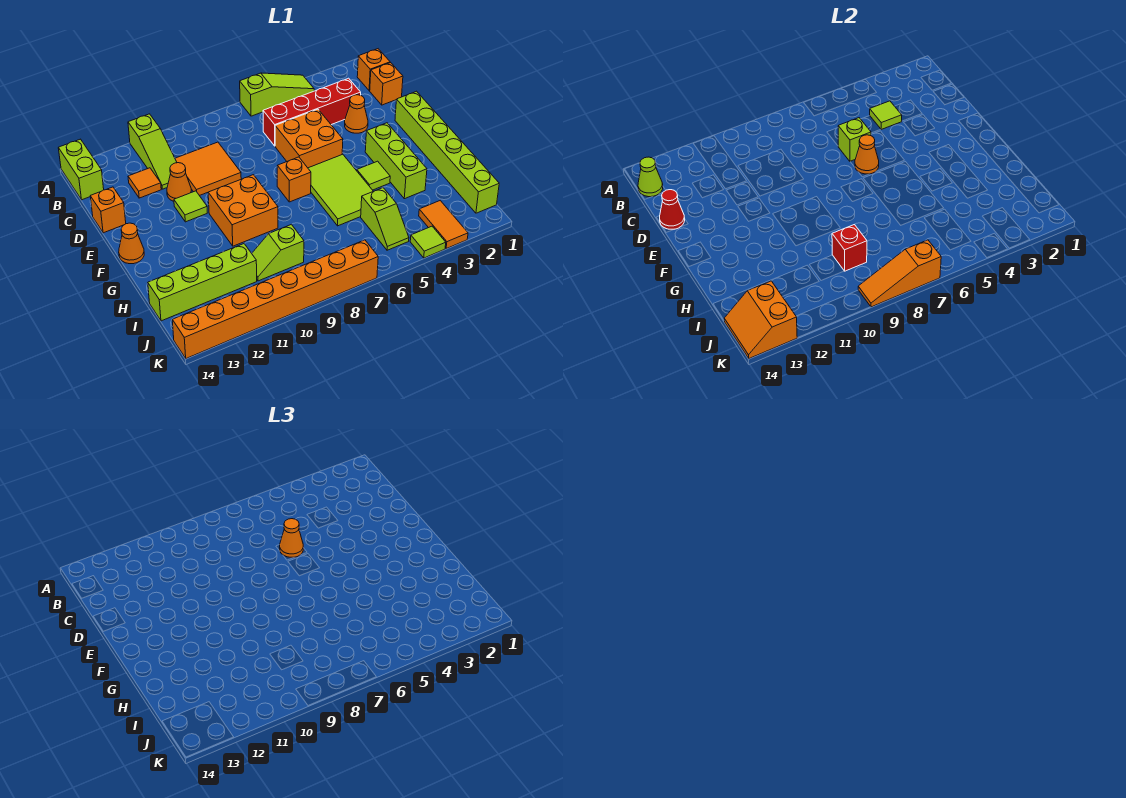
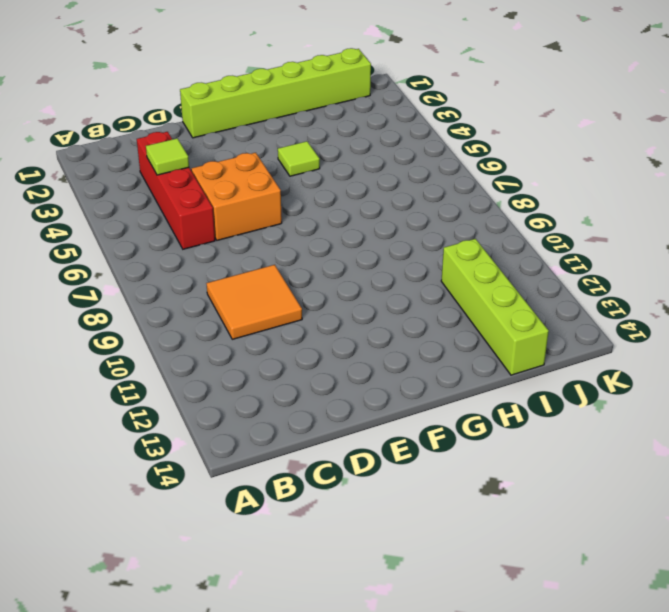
none -> lime slope A4:A6 level 1 top 6
none -> lime slope A11:C11 level 1 top A
none -> lime brick A14:B14 level 1
none -> orange brick B1 level 1

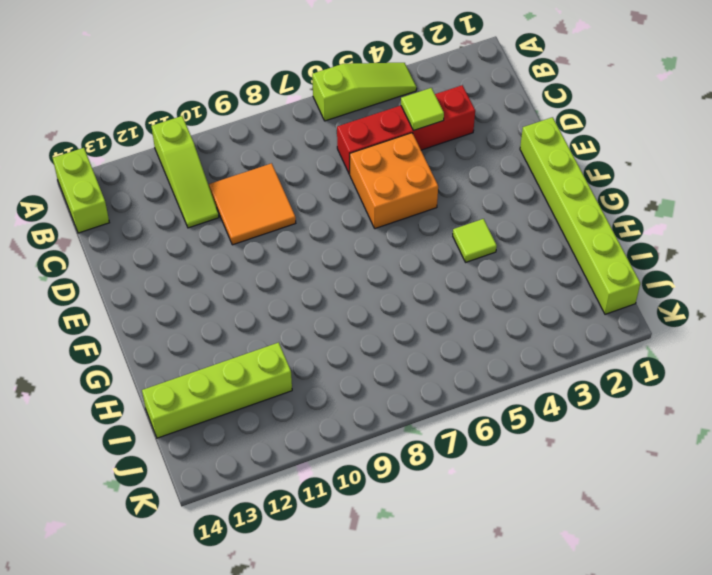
none -> orange brick B1 level 1
none -> orange brick C1 level 1
none -> orange tile C12 level 1
none -> orange cone D3 level 1

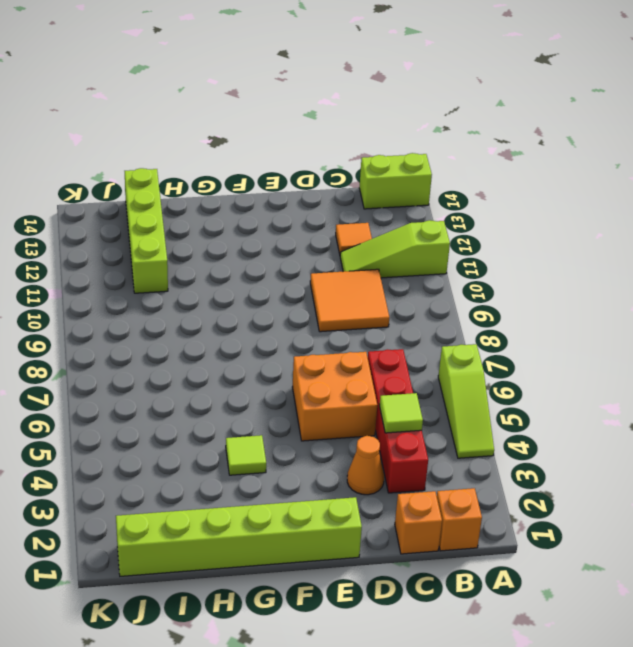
none -> orange cone D11 level 1
none -> orange brick D14 level 1
none -> lime tile E11 level 1
none -> lime brick F3:H3 level 1

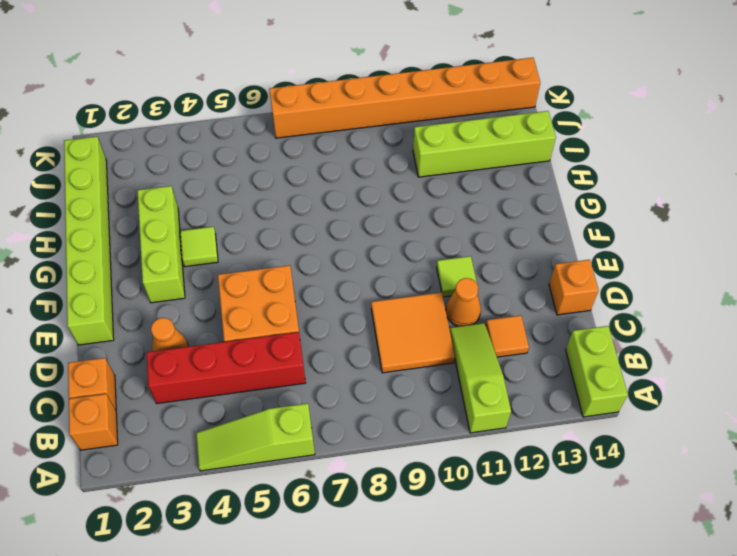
none -> lime tile F5:H6 level 1
none -> orange brick F7 level 1
none -> orange brick F9:G10 level 1
none -> orange cone F14 level 1

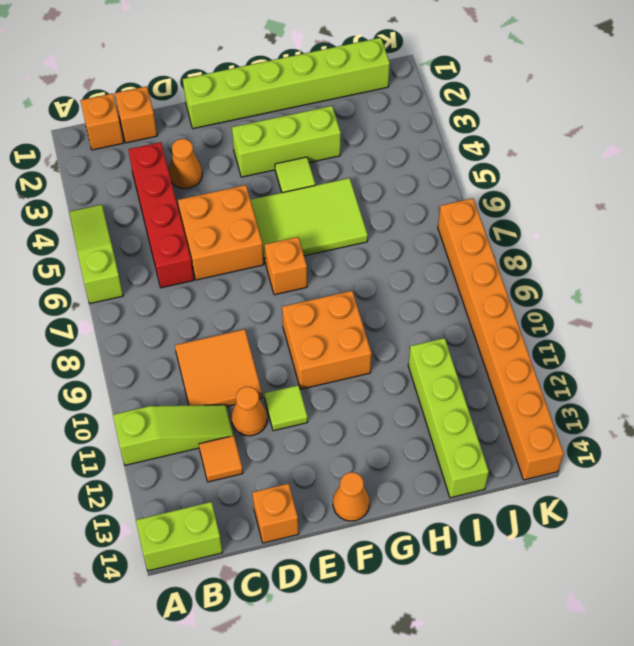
none -> lime slope I5:J5 level 1 top I
none -> lime slope I9:I10 level 1 top 9
none -> orange tile J3:K3 level 1
none -> lime tile K4 level 1

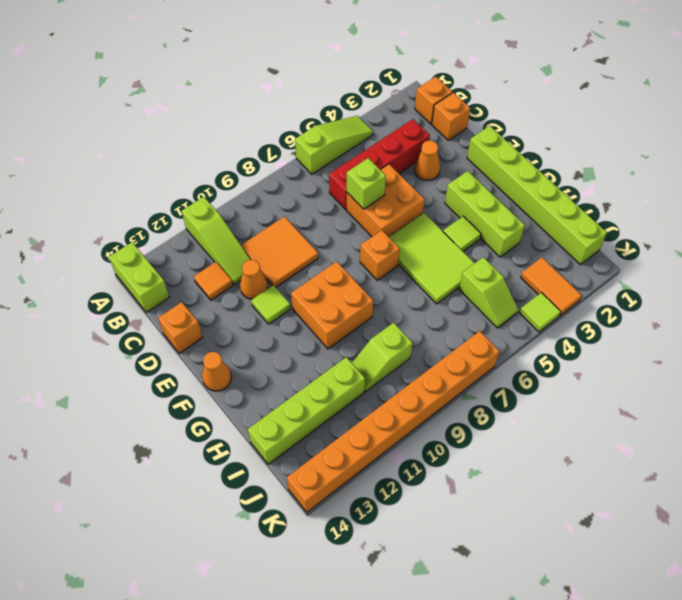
none -> lime cone B14 level 2
none -> lime tile C4 level 2
none -> red cone D14 level 2
none -> orange cone E6 level 2

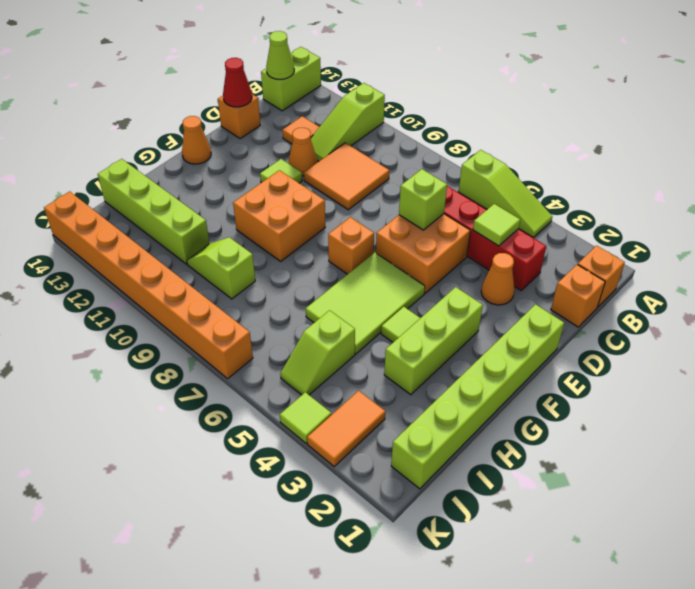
none -> orange cone E6 level 2
none -> red brick I9 level 2
none -> orange slope J13:K14 level 2 top 13
none -> orange slope K7:K9 level 2 top 7

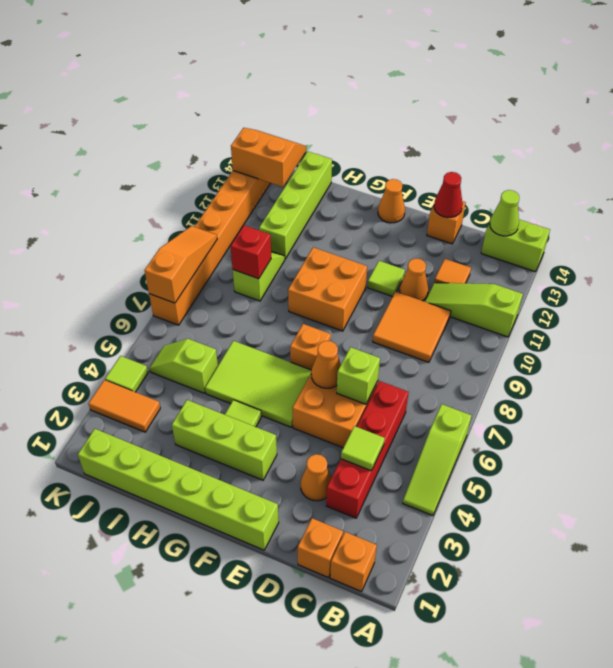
none -> orange cone D6 level 3

